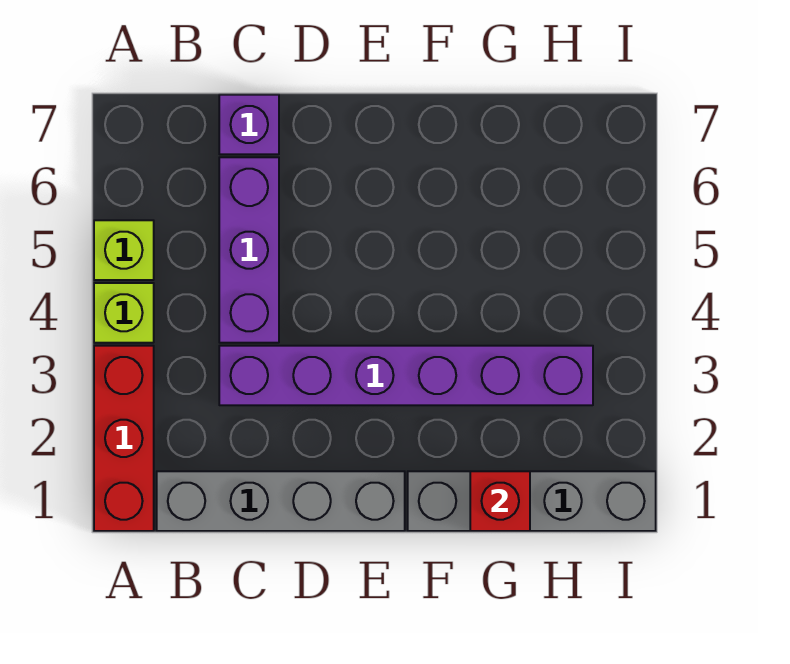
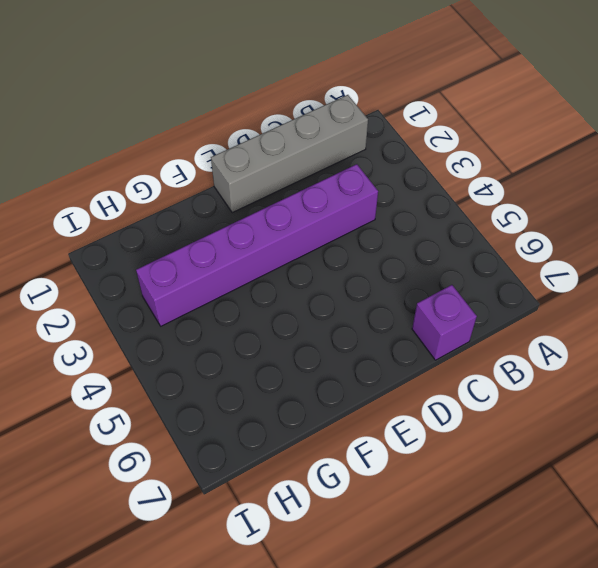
none -> red brick A1:A3 level 1
none -> lime brick A4 level 1

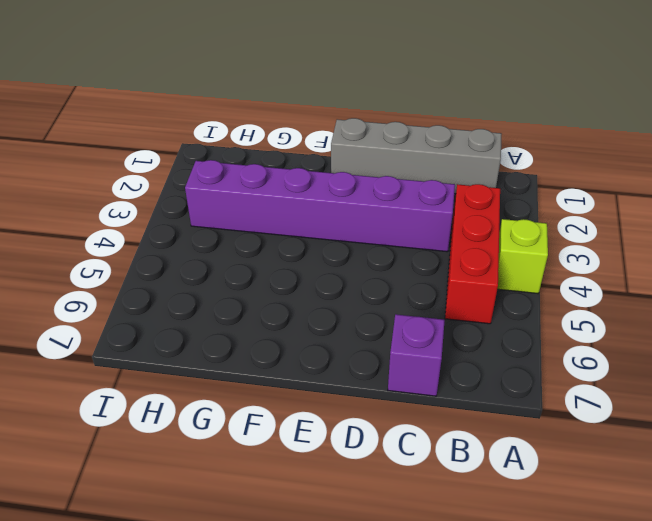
red brick B3:B5 level 1 -> red brick A1:A3 level 1
none -> lime brick A5 level 1
none -> purple brick C4:C6 level 1

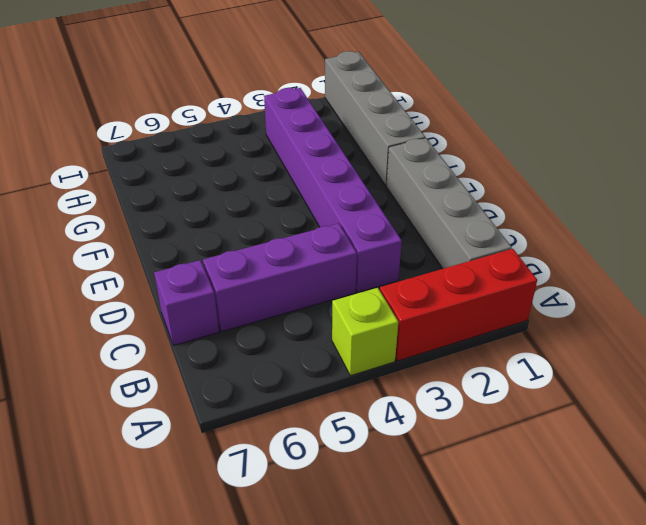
none -> lime brick A5 level 1
none -> red brick G1 level 2

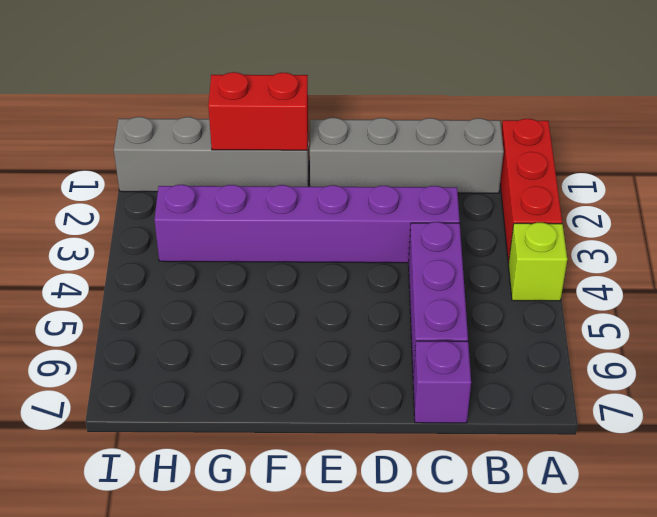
red brick F1:G1 level 2 -> red brick G1 level 2
none -> lime brick A5 level 1

